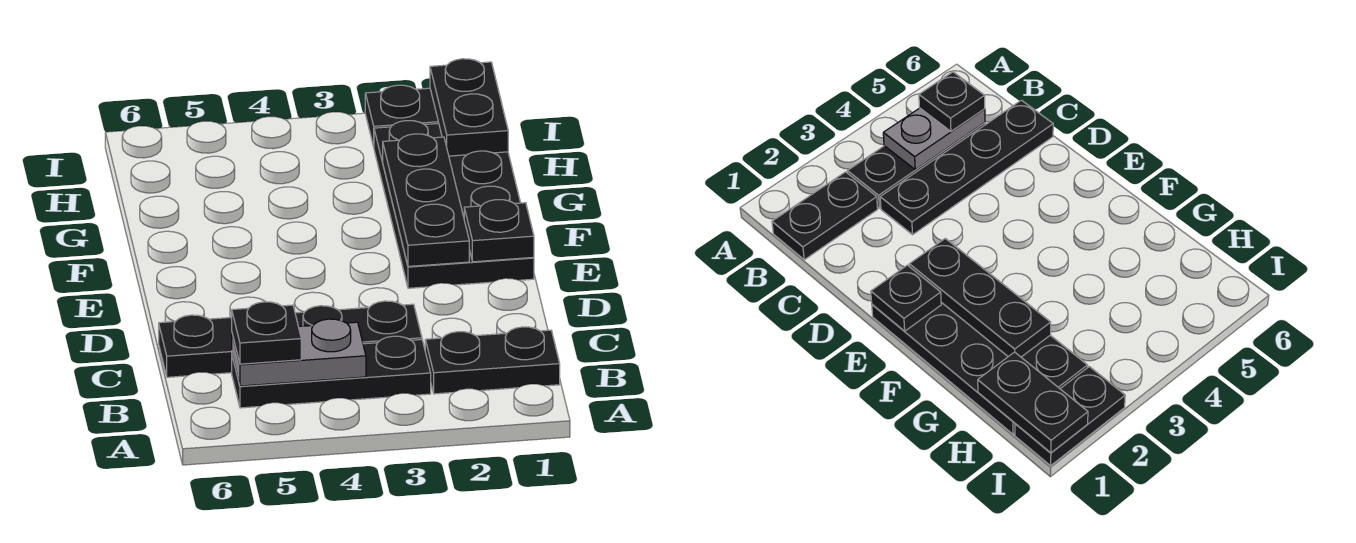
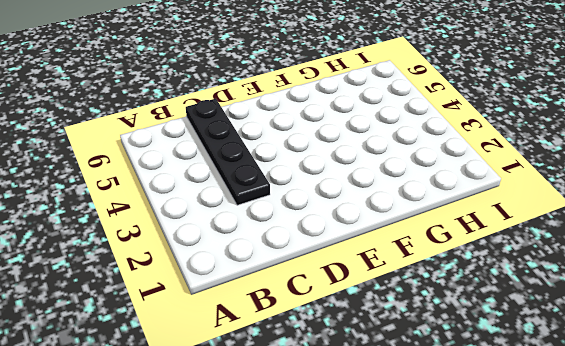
none -> black plate B1:B2 level 1
none -> black plate B3:B5 level 1

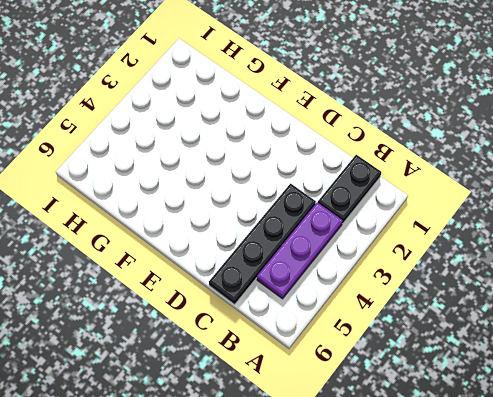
purple plate B3:B5 level 1 -> black plate B3:B5 level 1
none -> black plate E1:H2 level 1
none -> black plate I1:I2 level 1

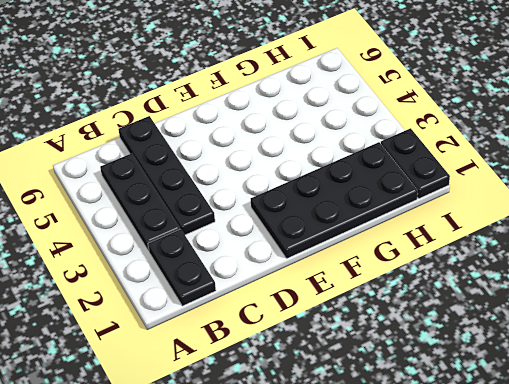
none -> grey plate B4:B5 level 2
none -> black plate E1 level 2

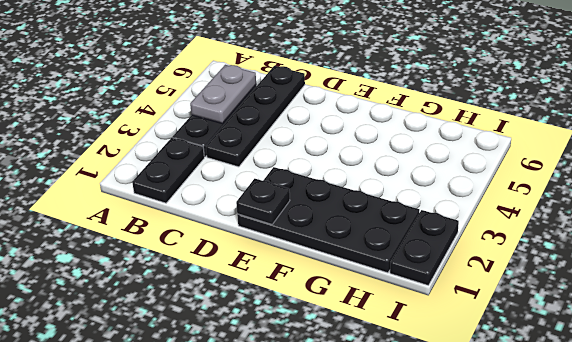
none -> black plate E2:G2 level 2
none -> black plate H1:I1 level 2

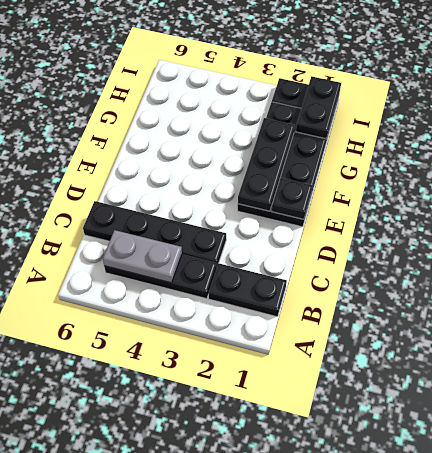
none -> black plate B5 level 3

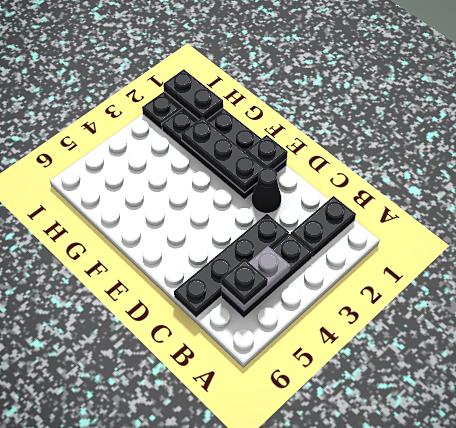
black cone D2 level 1 -> none

